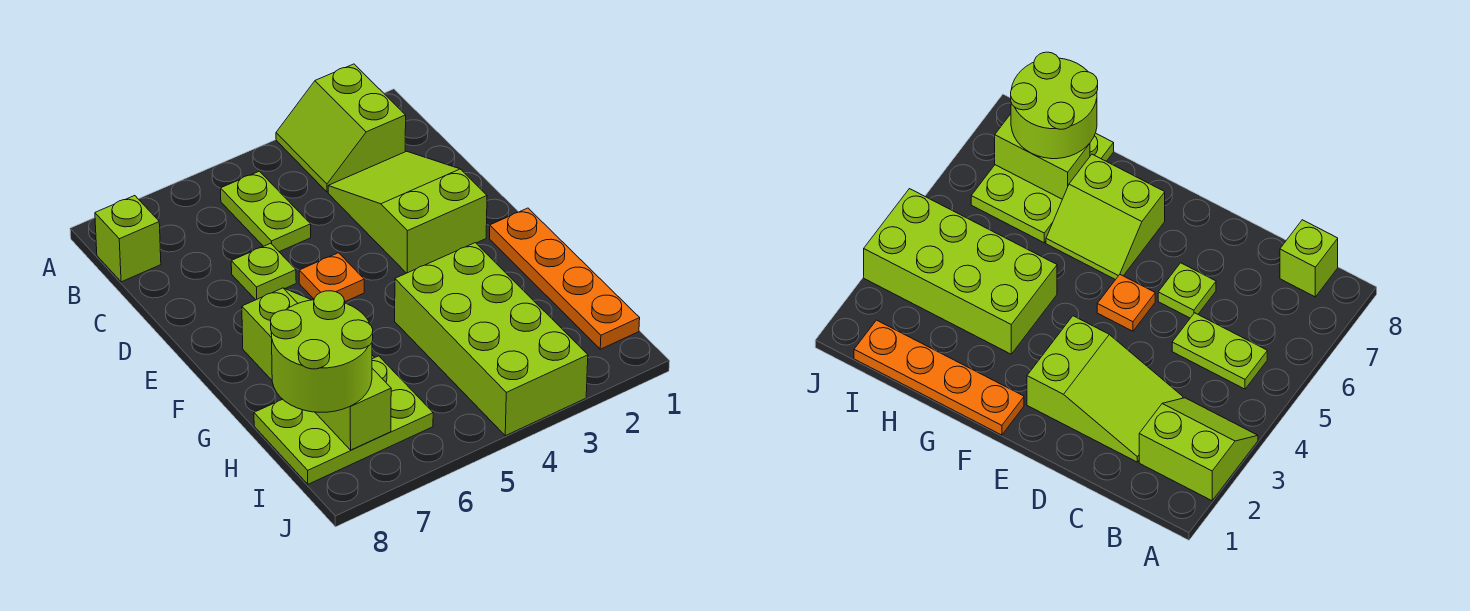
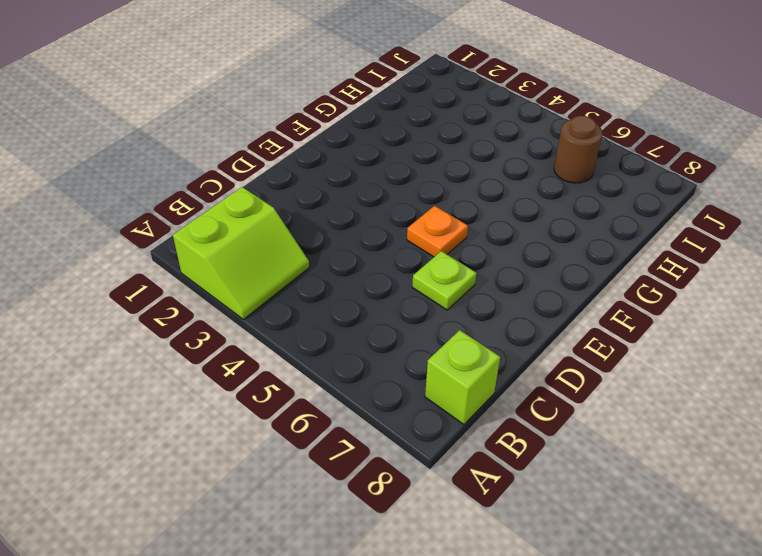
brown round brick I6 level 1 -> lime plate H6:I8 level 1
none -> lime plate B5:C5 level 1
none -> lime slope C2:E3 level 1 top E
none -> orange plate F1:I1 level 1

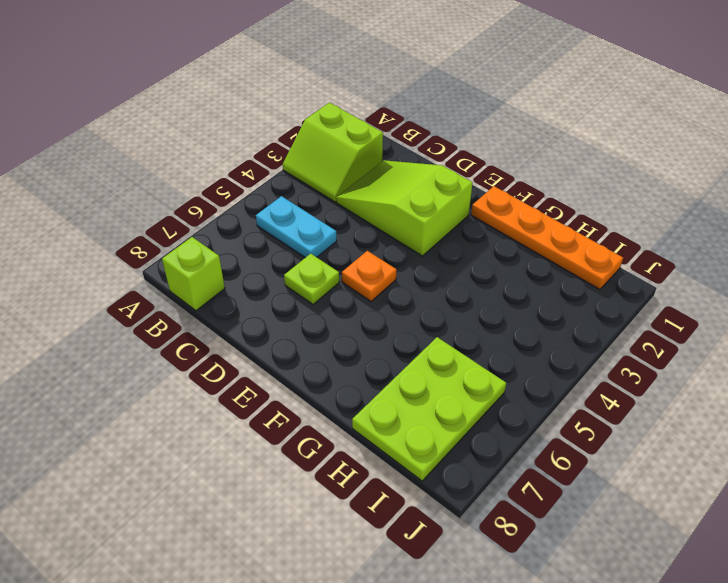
cyan plate B5:C5 level 1 -> lime plate B5:C5 level 1
none -> lime slope F6:G7 level 1 top 7
none -> lime brick G3:J4 level 1
none -> lime brick H7:I7 level 2

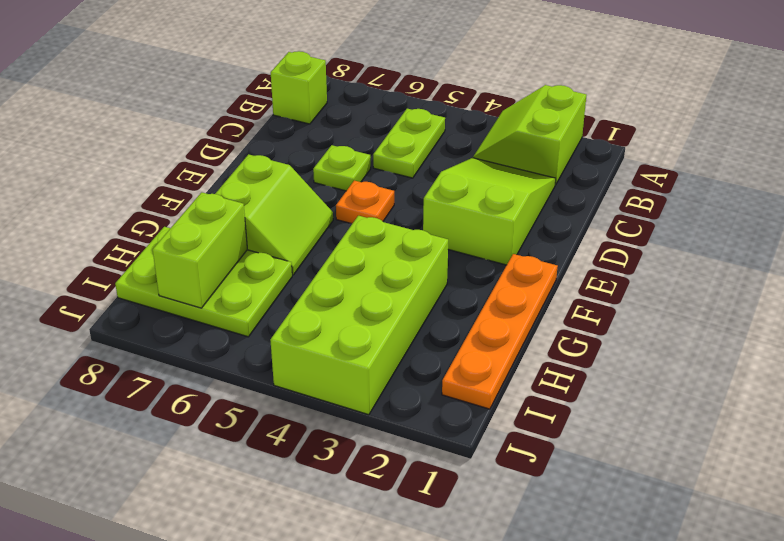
none -> lime round brick H7:I8 level 3

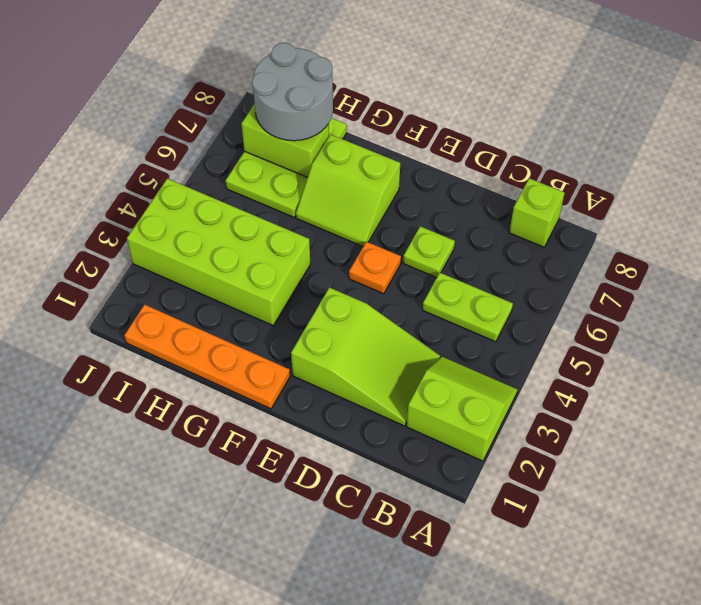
grey round brick H7:I8 level 3 -> lime round brick H7:I8 level 3

